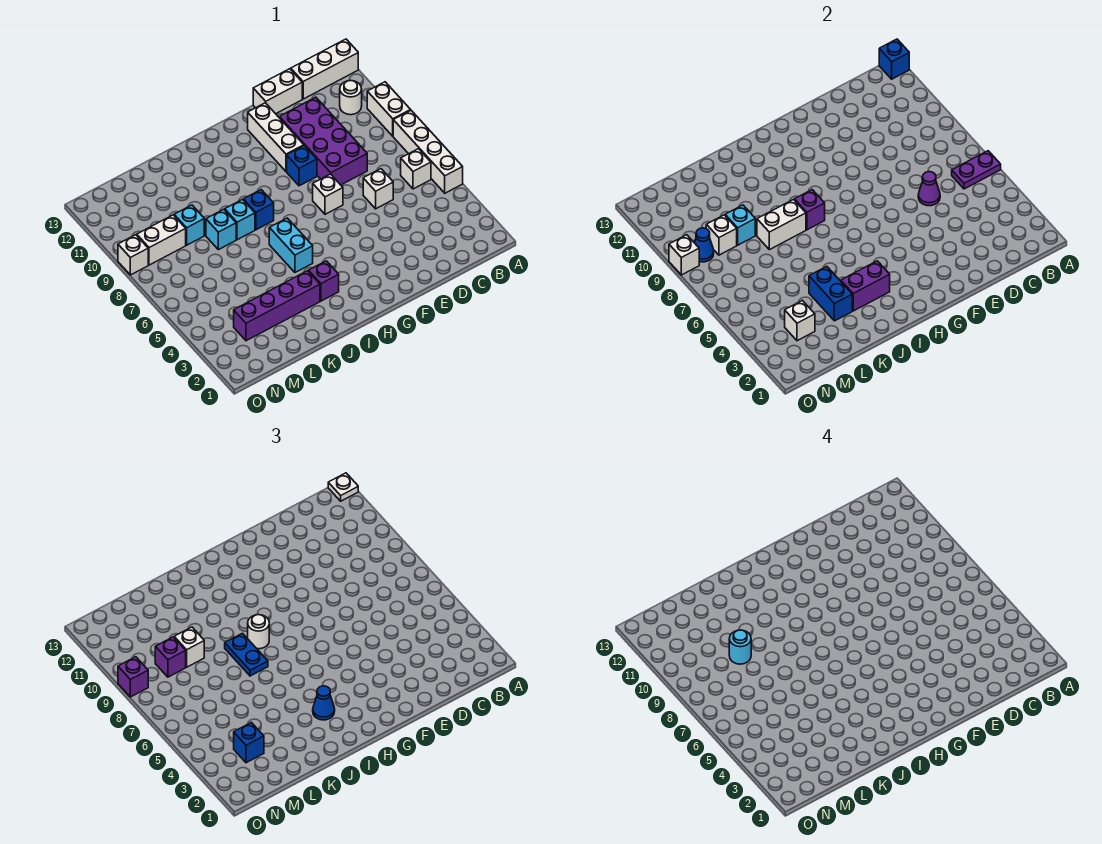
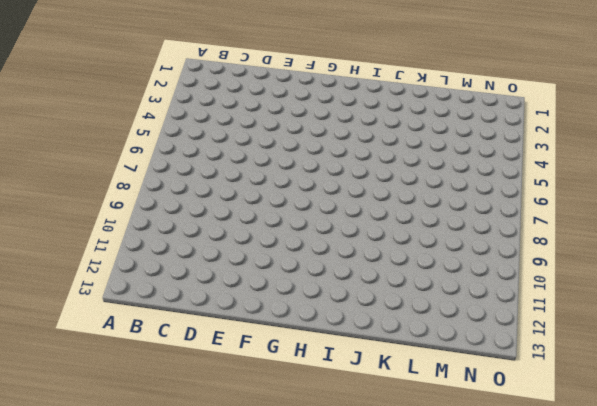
none -> white brick A5:A8 level 1
none -> white brick A9:A10 level 1
none -> white brick A13:C13 level 1
none -> white brick B6 level 1

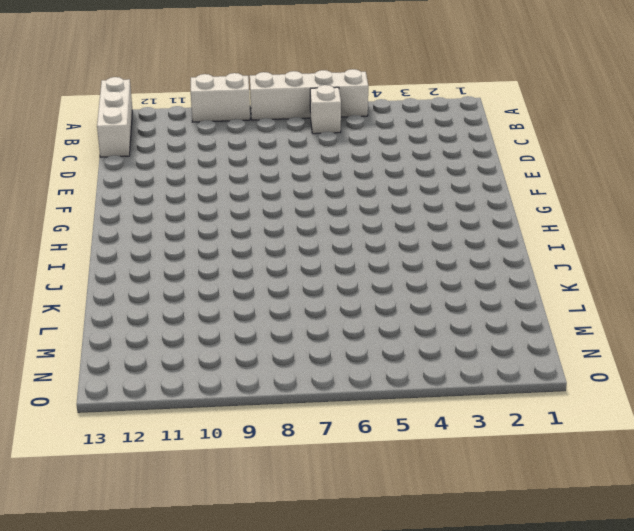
none -> white round brick B11 level 1
none -> white brick D6 level 1
none -> purple brick D8:E11 level 1
none -> white brick D13:E13 level 1

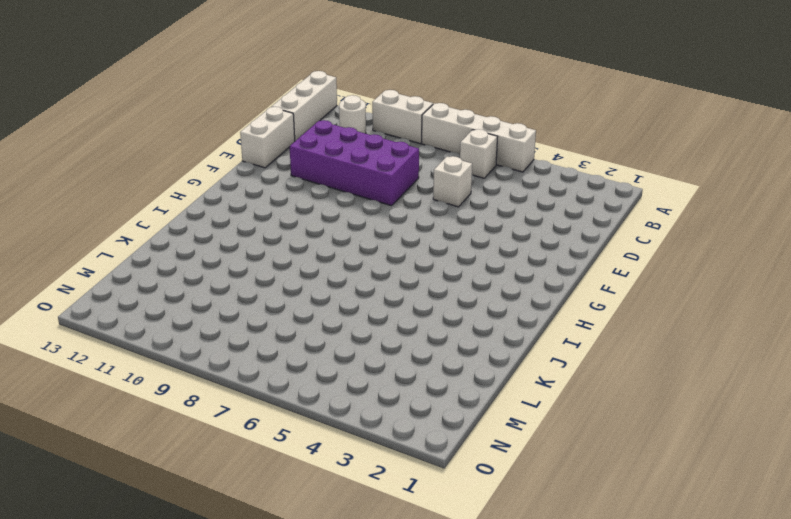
none -> white brick F7 level 1
none -> blue brick F9 level 1
none -> white brick F10:F12 level 1
none -> purple brick I3 level 1

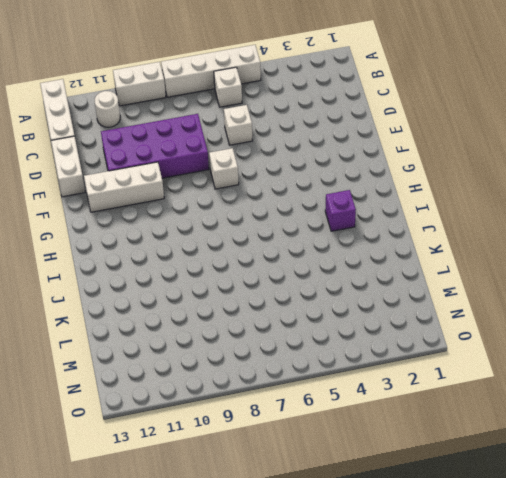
none -> blue brick F9 level 1
none -> cyan brick I5:I6 level 1
none -> blue brick I8 level 1
none -> purple brick J3:M3 level 1

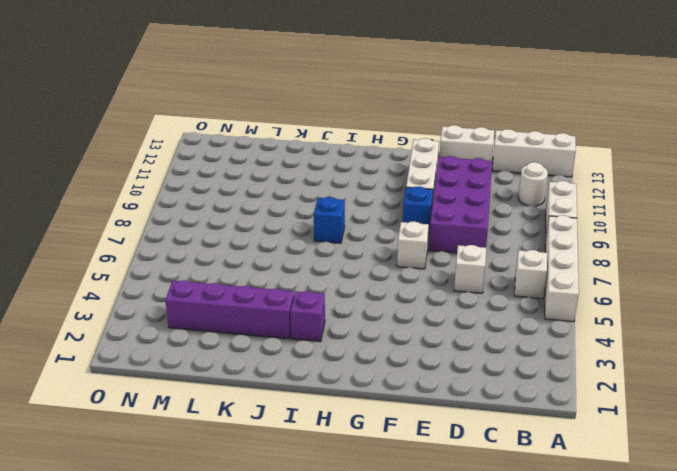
none -> cyan brick I5:I6 level 1
none -> cyan brick J8 level 1
none -> cyan brick K8 level 1
none -> cyan brick L9 level 1

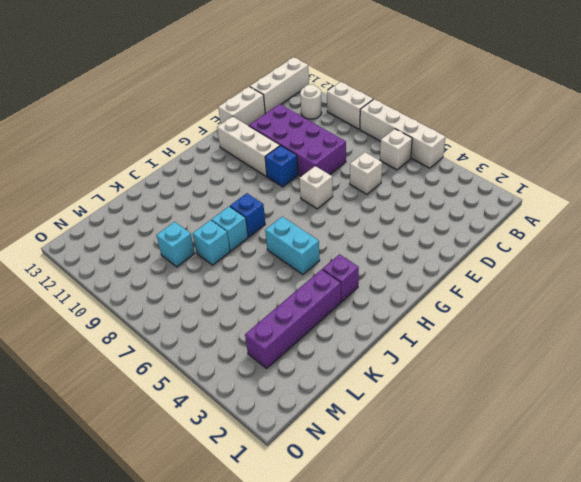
none -> white brick M9:N9 level 1
none -> white brick O9 level 1
none -> purple plate A6:B6 level 2
none -> blue brick A13 level 2

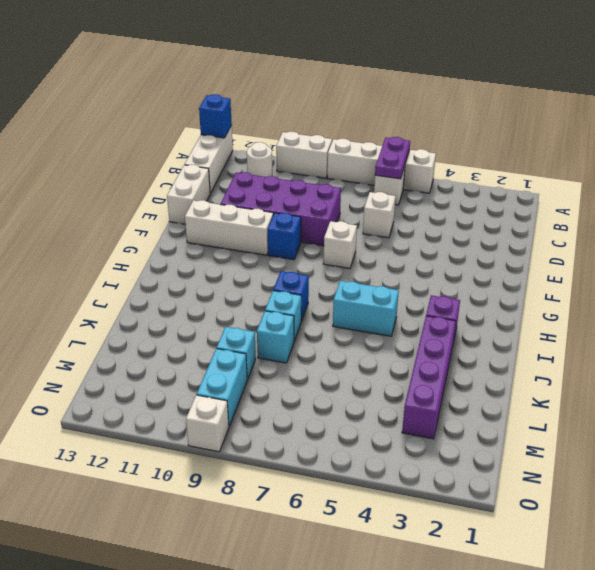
cyan brick M9:N9 level 1 -> white brick M9:N9 level 1
none -> purple cone D6 level 2
none -> purple brick I3:J3 level 2
none -> purple brick I8 level 2
none -> white brick J8:K8 level 2

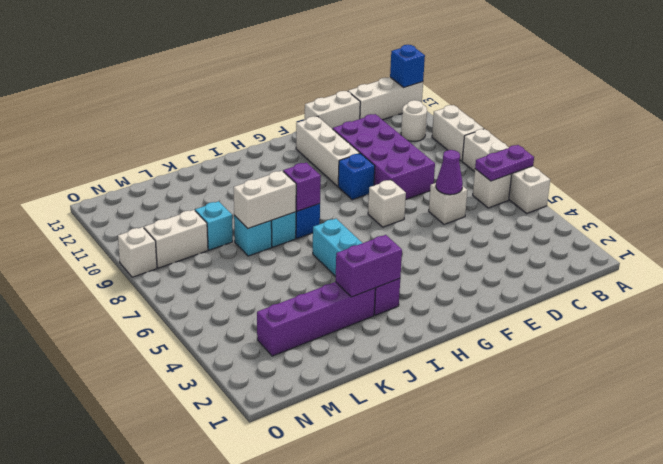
none -> blue brick K3:K4 level 2
none -> cyan brick L9 level 2
none -> white brick M3 level 2
none -> white brick M9 level 2

